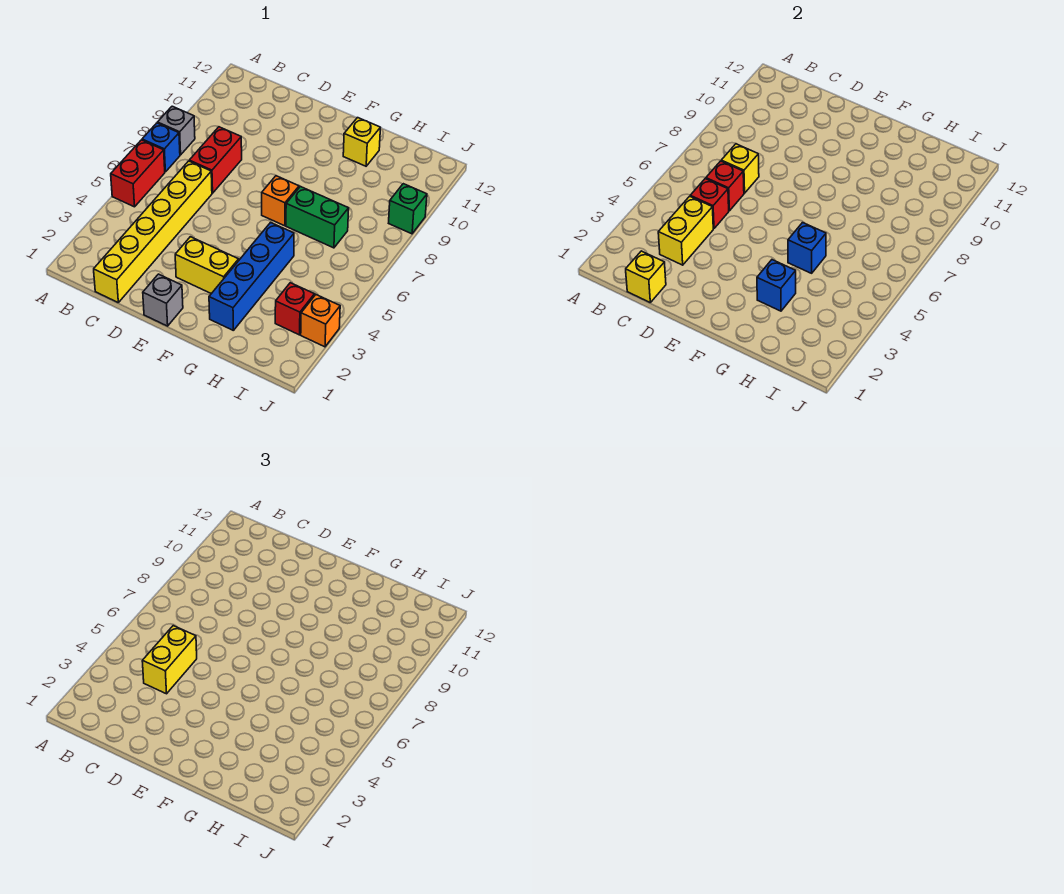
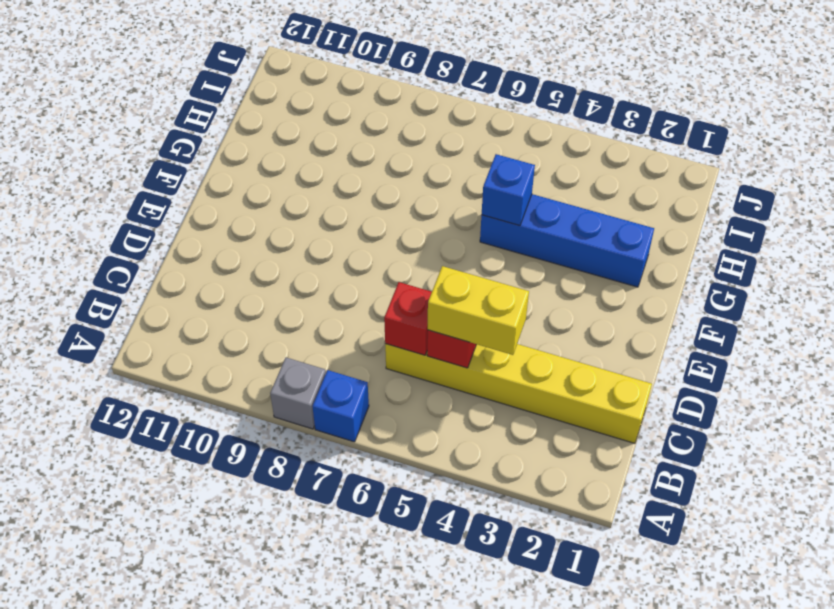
none -> red brick A5:A6 level 1
none -> red brick C7:C8 level 1
none -> grey brick E1 level 1

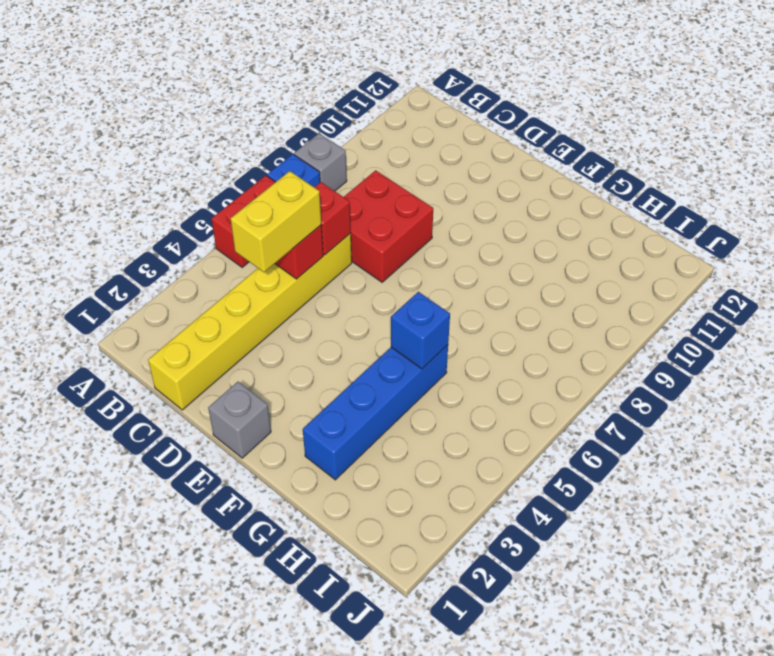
red brick C7:D8 level 1 -> red brick C7:C8 level 1
none -> yellow brick E3:F3 level 1
none -> orange brick F7 level 1
none -> green brick G7:H7 level 1

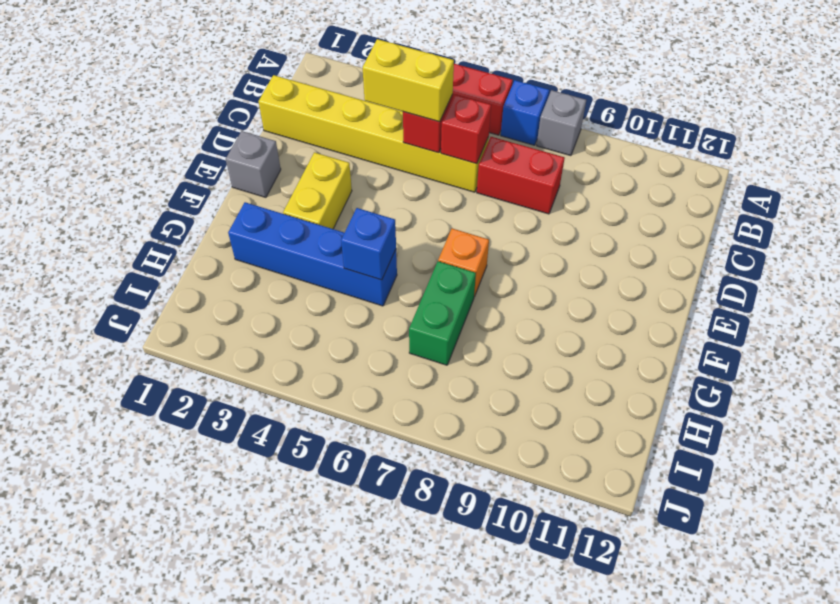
none -> yellow brick G11 level 1
none -> red brick I3 level 1
none -> orange brick J3 level 1

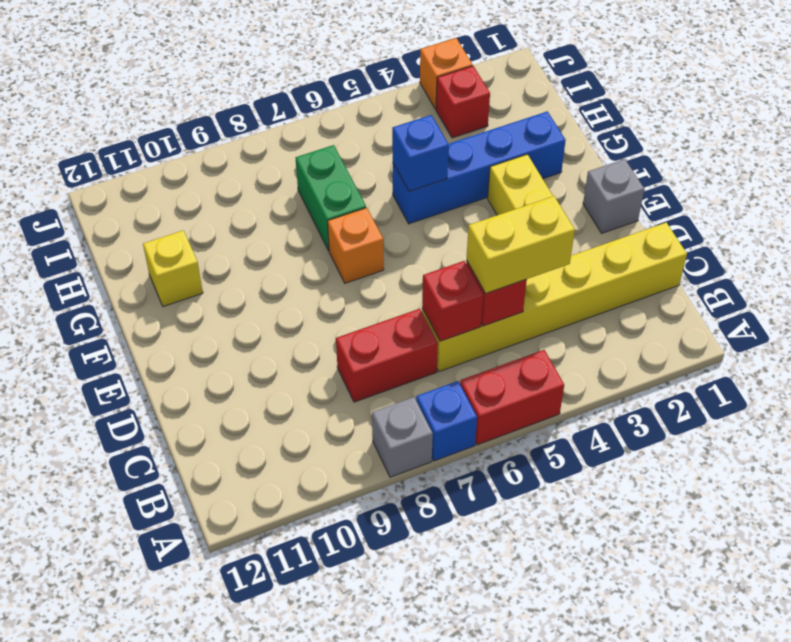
none -> green brick J9 level 1
none -> yellow brick C1 level 2
none -> yellow brick C3:C4 level 2

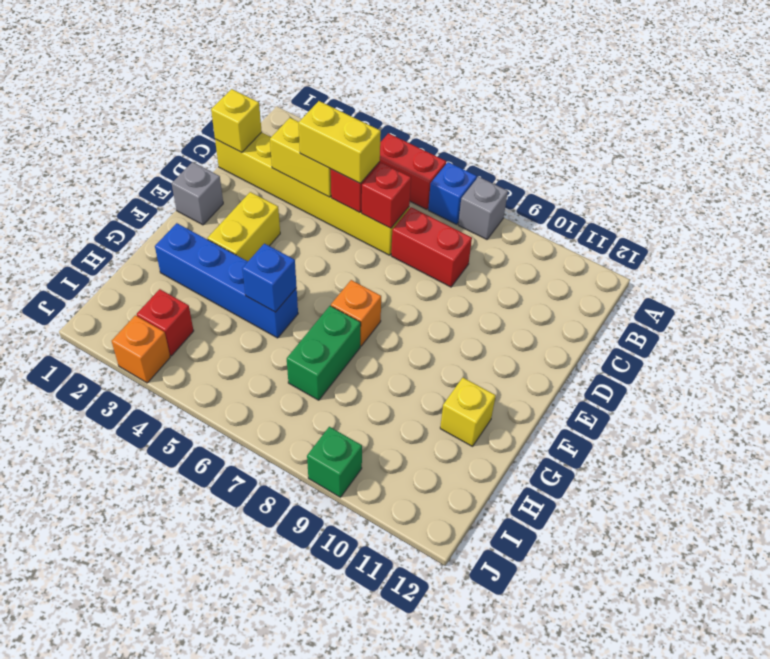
none -> yellow brick C7 level 2
none -> blue brick G3 level 2

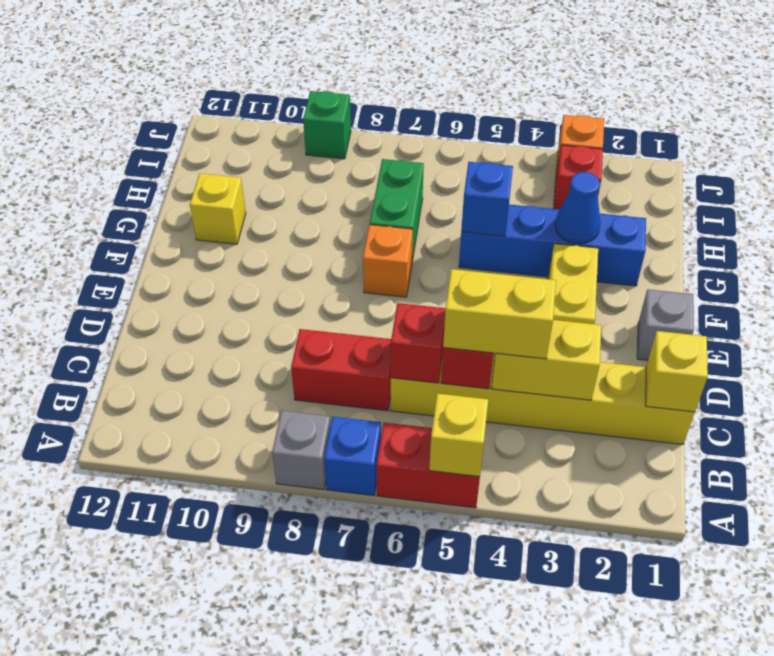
yellow brick A5 level 2 -> yellow brick C7 level 2
blue cone G3 level 2 -> blue brick G3 level 2

